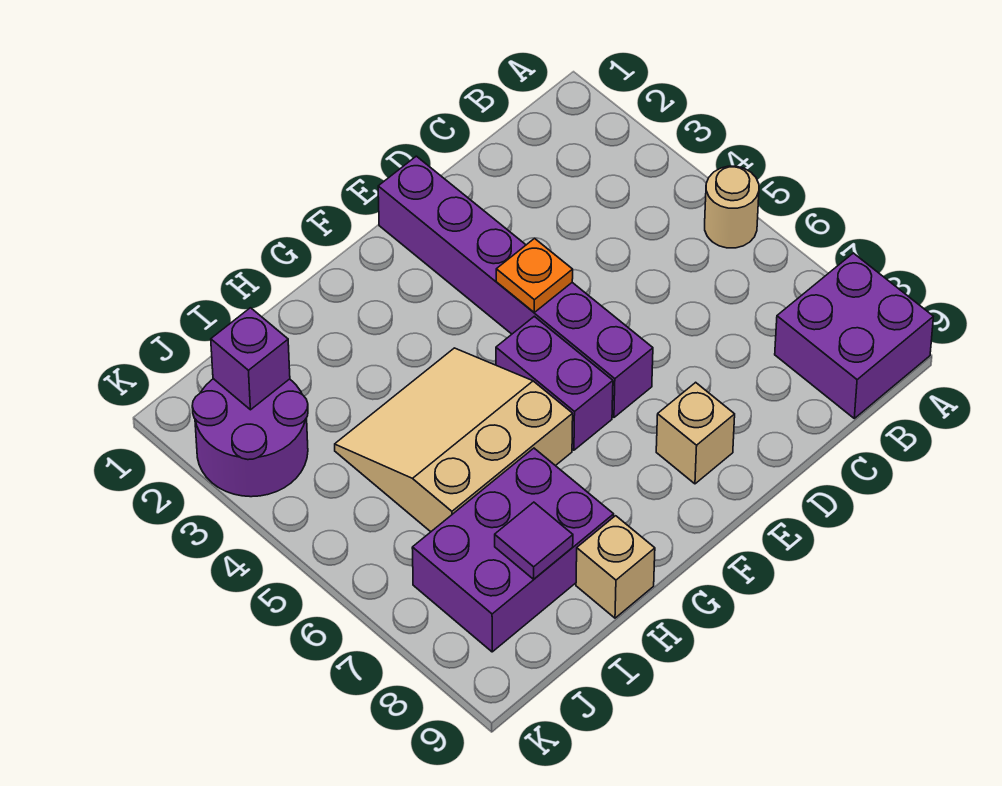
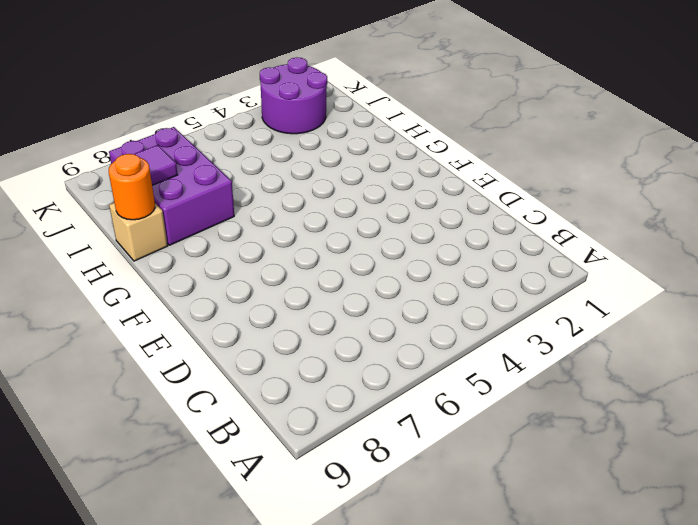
orange round brick H9 level 2 -> none
none -> tan round brick A5 level 1
none -> purple brick A8:B9 level 1
none -> purple brick E1:E6 level 1

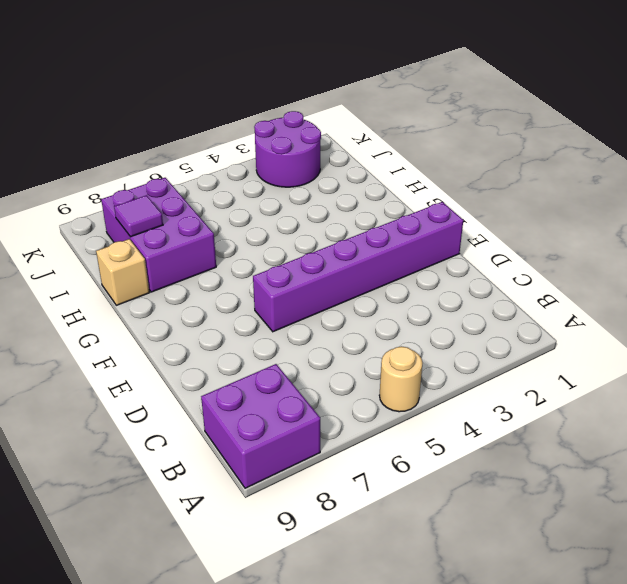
none -> tan brick E8 level 1
none -> purple brick F5:F6 level 1
none -> tan slope G4:I6 level 1 top 6

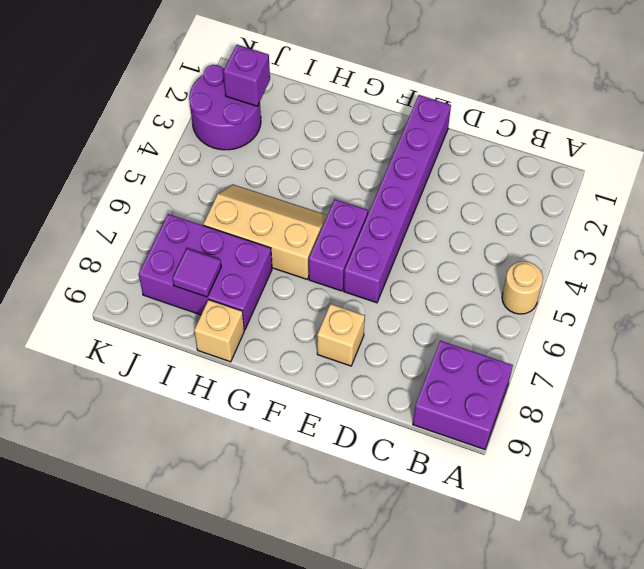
tan slope G5:I6 level 1 top 6 -> tan slope G4:I6 level 1 top 6
none -> orange plate E4 level 2

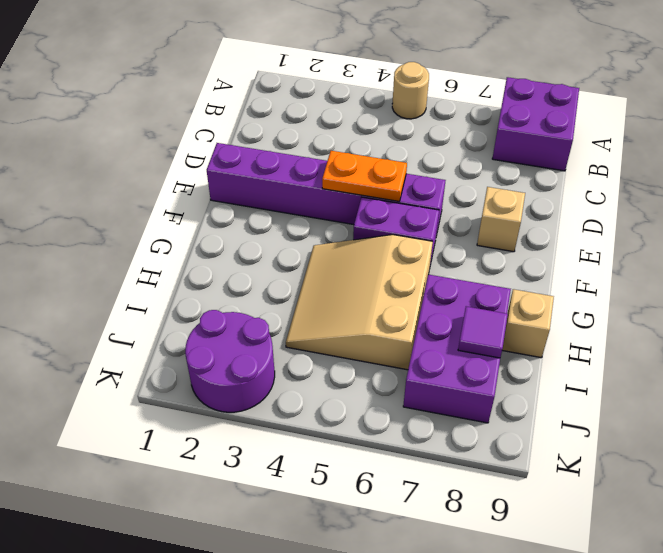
orange plate E4:E5 level 2 -> orange plate E4 level 2
none -> purple brick J2 level 2

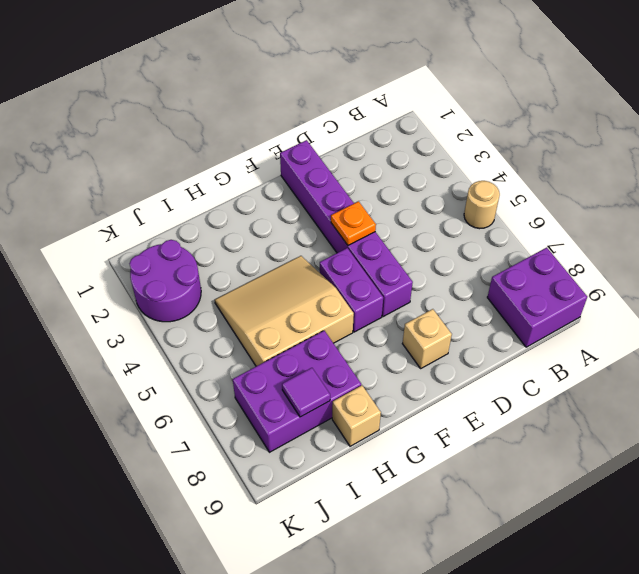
none -> purple brick J2 level 2

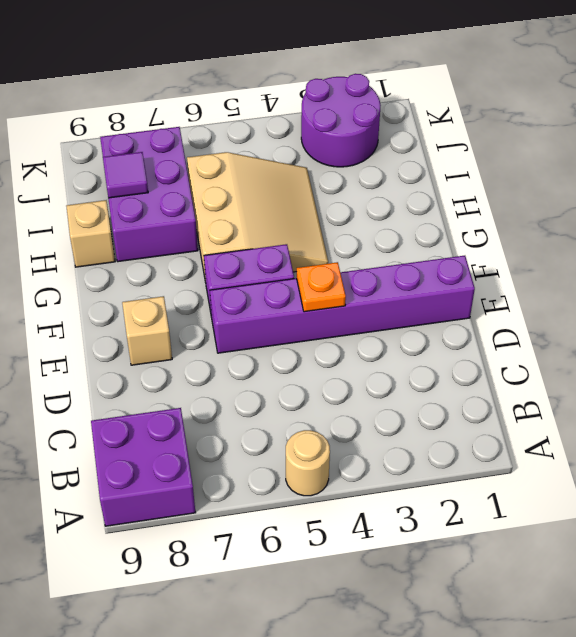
none -> purple brick J2 level 2

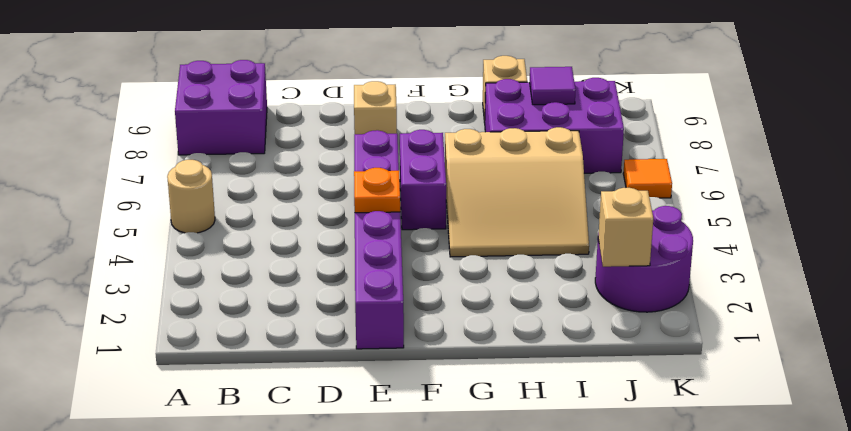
tan brick J2 level 2 -> purple brick J2 level 2
orange tile K6 level 1 -> none

